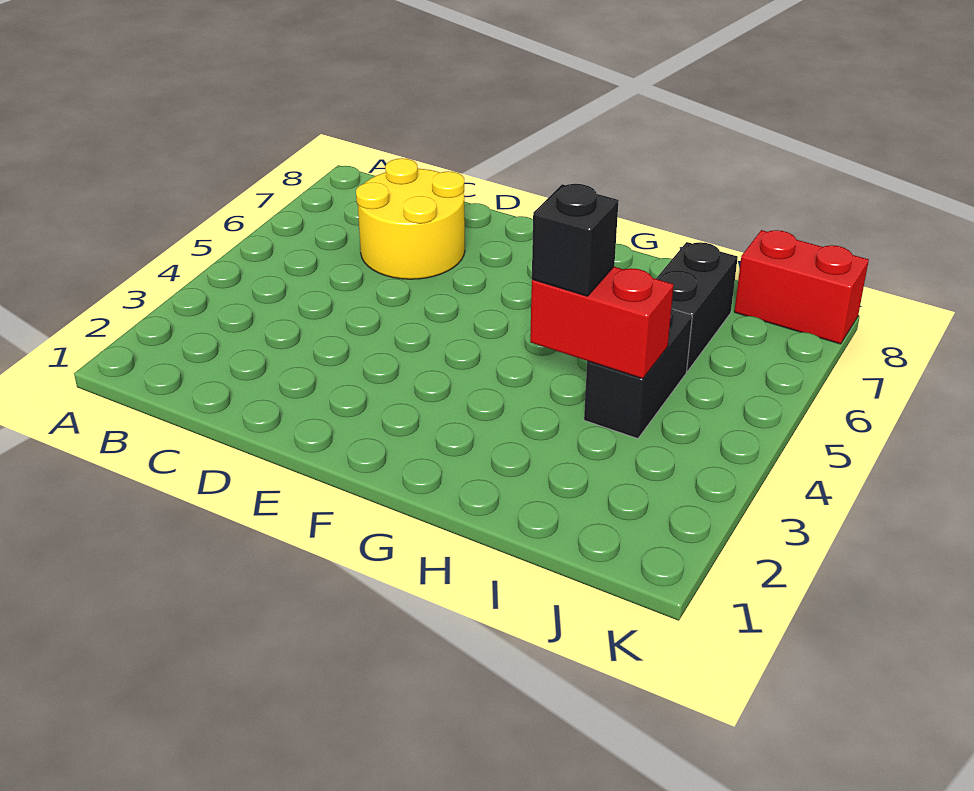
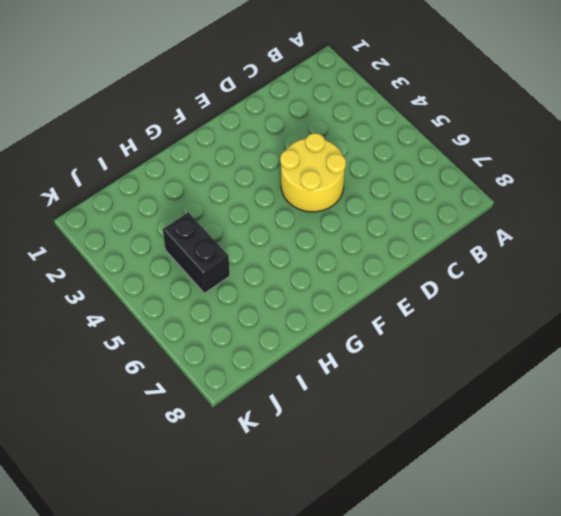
yellow round brick D4:E5 level 1 -> yellow round brick C6:D7 level 1
none -> black brick I6:I7 level 1
none -> red brick J8:K8 level 1

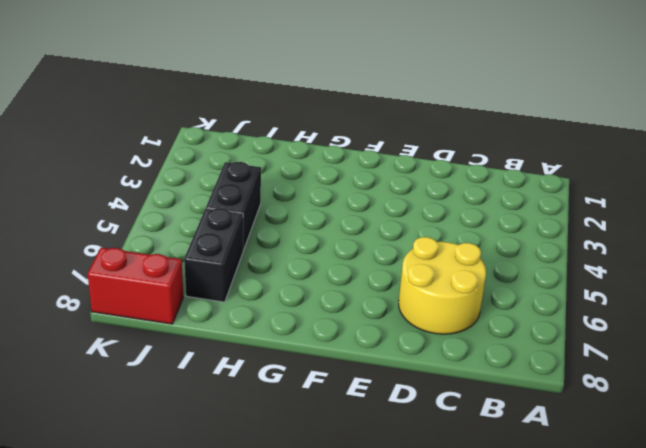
none -> red brick H4:I4 level 2
none -> black brick H4 level 3

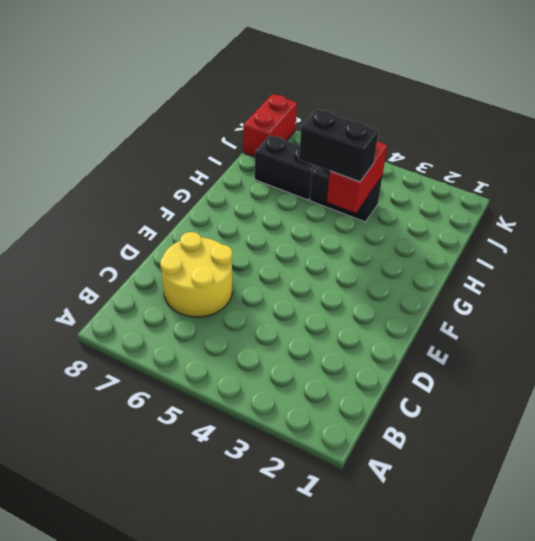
black brick H4:H5 level 3 -> black brick H4 level 3

